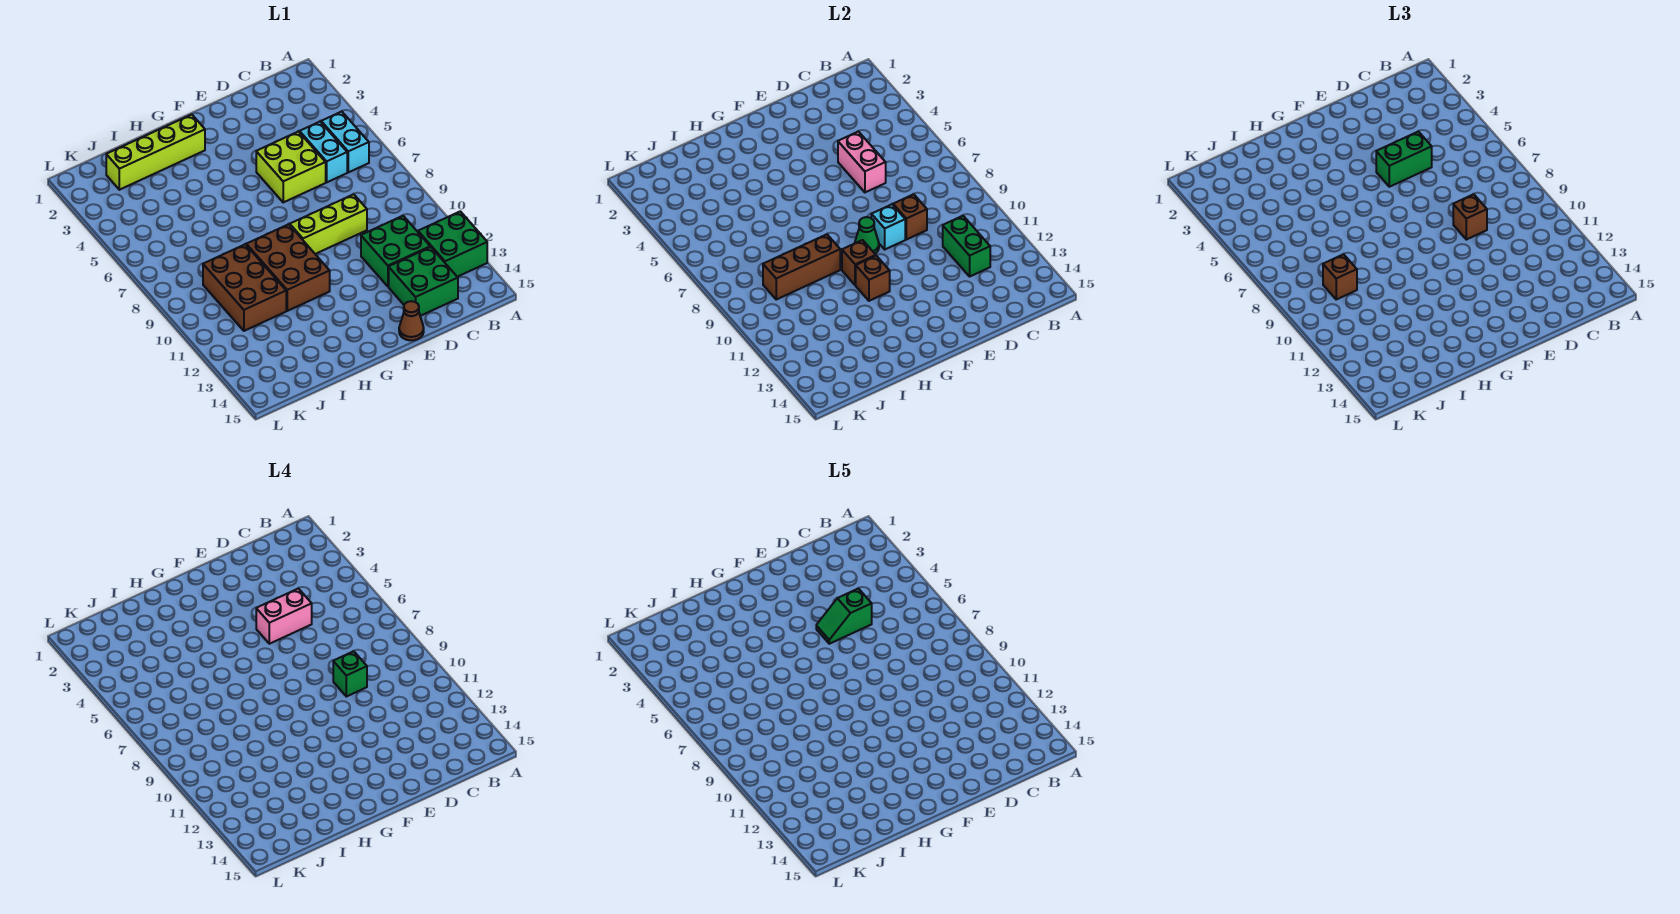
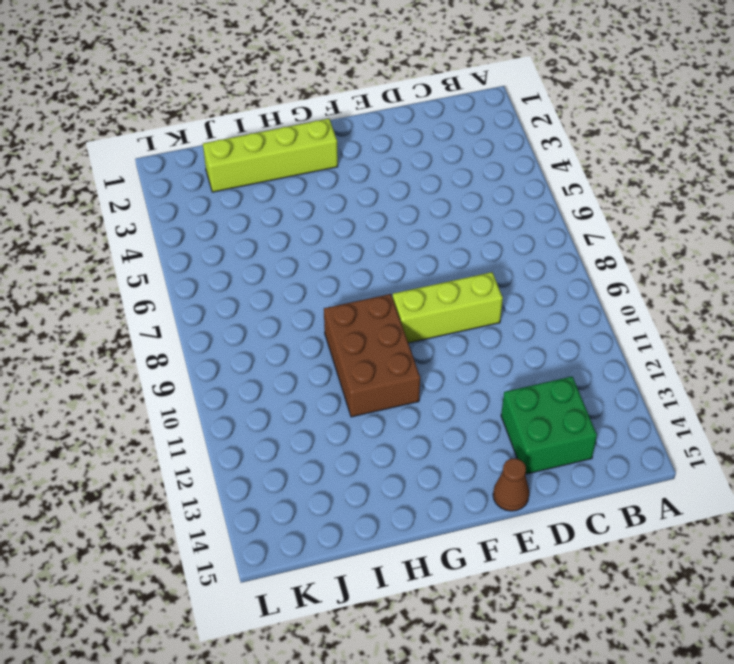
none -> green brick A12:B13 level 1
none -> cyan brick B5:B6 level 1
none -> cyan brick C5:C6 level 1

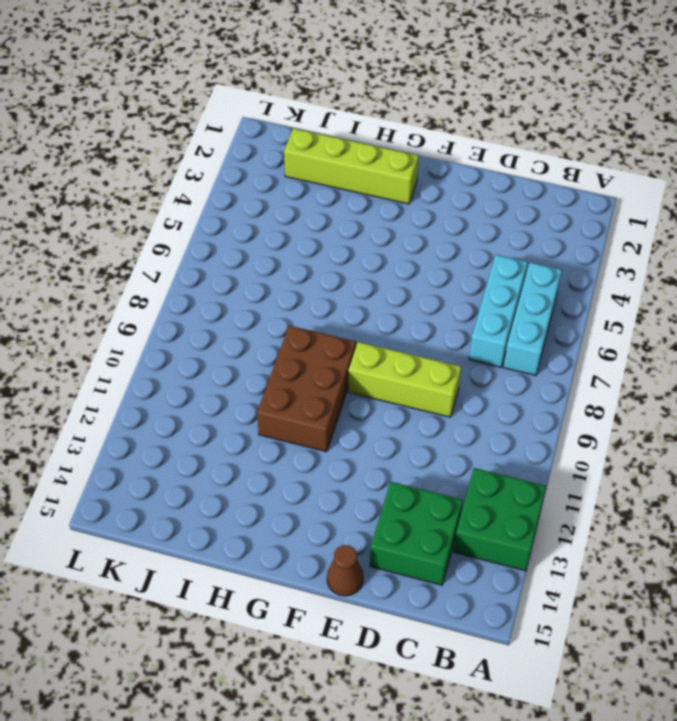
cyan brick B5:B7 level 1 -> cyan brick B5:B6 level 1
cyan brick C5:C7 level 1 -> cyan brick C5:C6 level 1
none -> green brick C11:D12 level 1
none -> lime brick D5:E6 level 1
none -> brown brick I9:J11 level 1

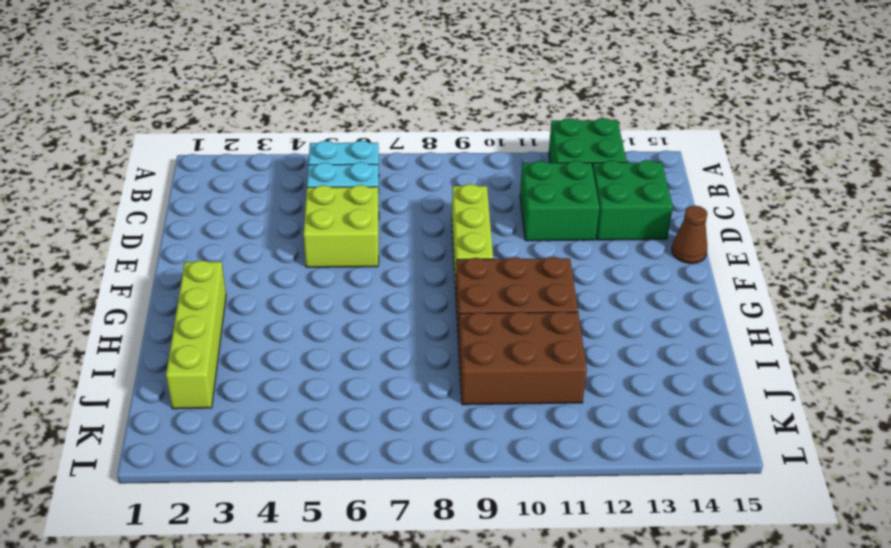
none -> green brick C11:C12 level 2
none -> pink brick D5:D6 level 2
none -> brown brick D9 level 2

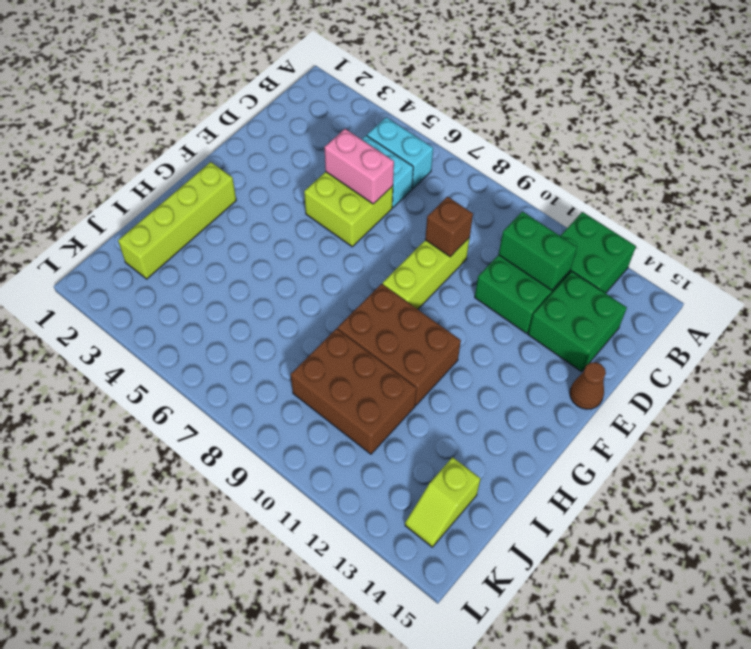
lime slope J14:K14 level 1 top J -> none
none -> cyan brick E9 level 2
none -> green cone F9 level 2
none -> brown brick G10 level 2

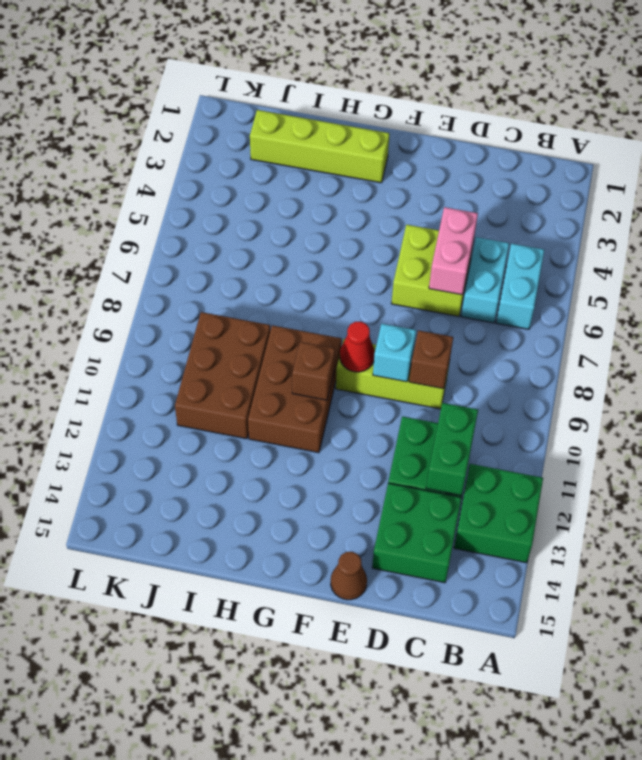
red cone F9 level 2 -> green cone F9 level 2
none -> brown brick G11 level 2
none -> brown brick H9:J9 level 2
none -> green brick D5:E5 level 3

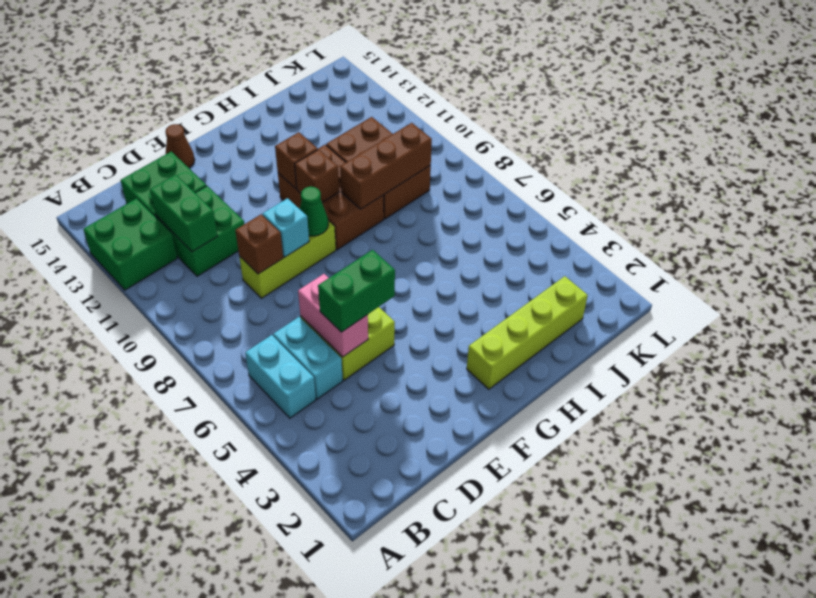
none -> brown brick D9 level 3
none -> brown brick J9 level 3
none -> pink brick D5:E5 level 4

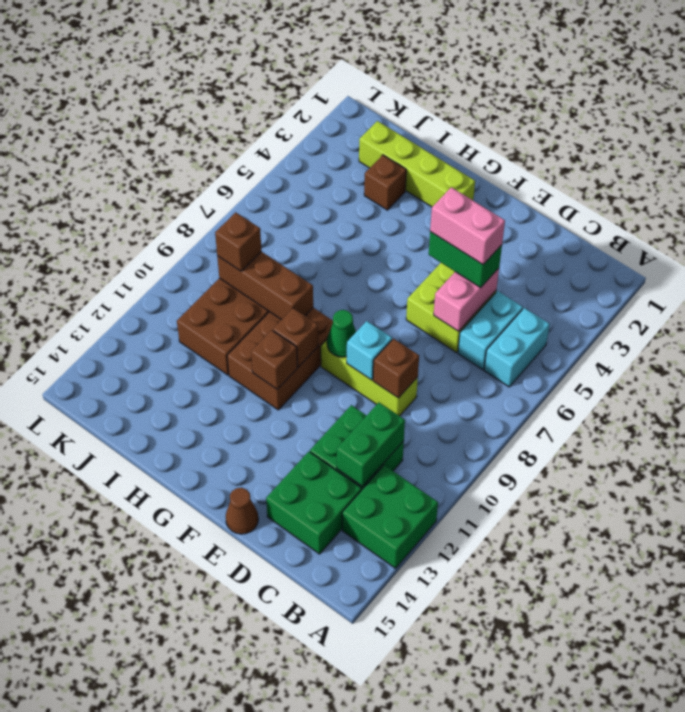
brown brick I3 level 1 -> brown brick D9 level 3
none -> green brick D9 level 4
none -> green slope D5:E5 level 5 top D

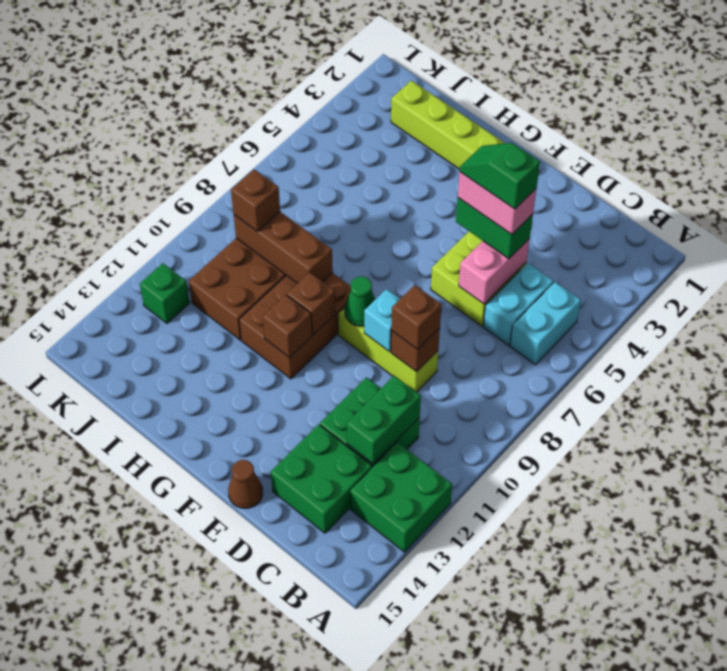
green brick K12 level 1 -> green brick D9 level 4

